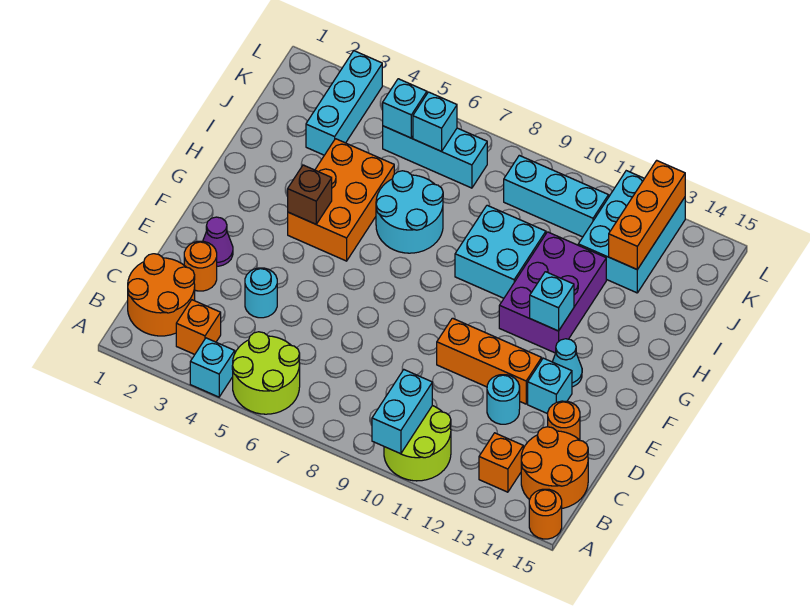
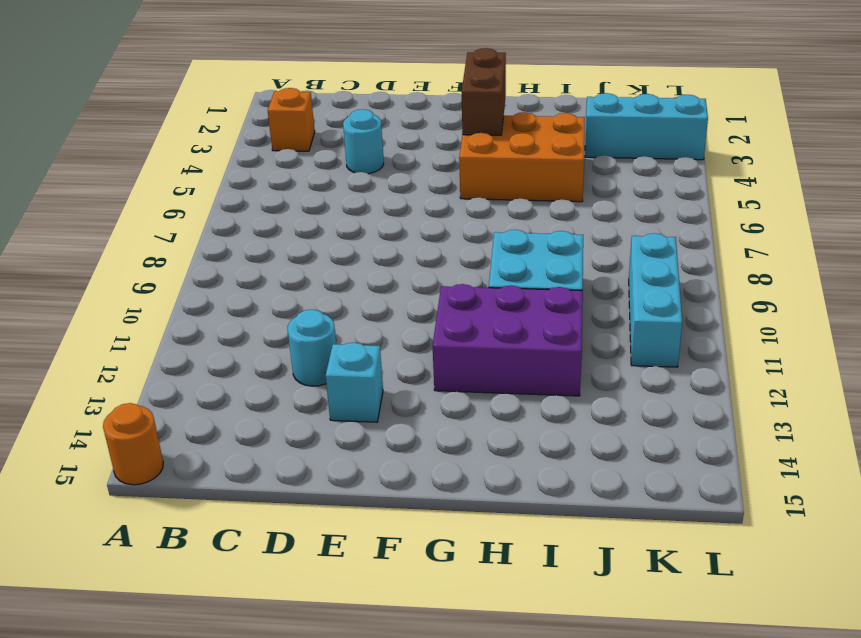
brown brick G3:G4 level 2 -> brown brick G4 level 2
none -> cyan brick A4 level 1
none -> lime round brick A5:B6 level 1
none -> lime round brick A10:B11 level 1
none -> orange round brick B1:C2 level 1

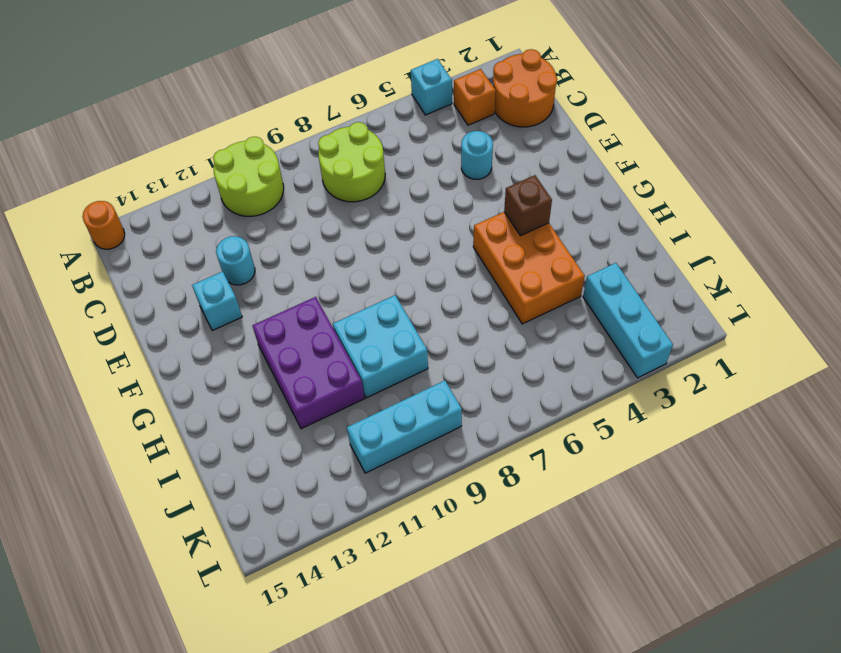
lime round brick B7:C8 level 1 -> lime round brick A5:B6 level 1
none -> orange brick B13 level 1
none -> orange round brick B14:C15 level 1
none -> orange round brick D2 level 1
none -> orange round brick D14 level 1

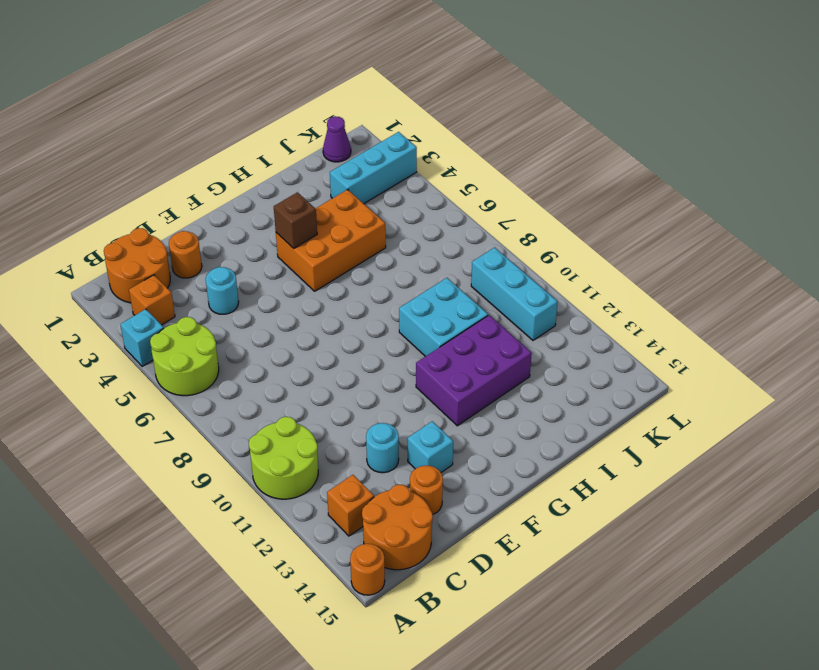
purple cone K1 level 1 -> purple cone E2 level 1
none -> orange brick E10:E12 level 1
none -> cyan cone F13 level 1
none -> cyan round brick H6:I7 level 1
none -> cyan brick J12:L13 level 1

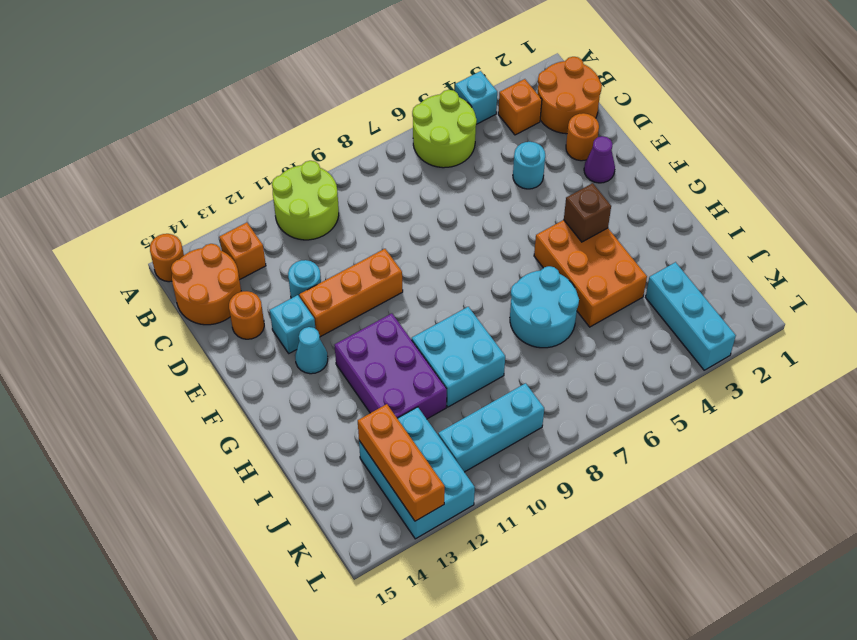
none -> cyan brick K5:K7 level 1
none -> cyan brick A10:B10 level 2
none -> cyan brick G12 level 2
none -> cyan brick K5 level 2

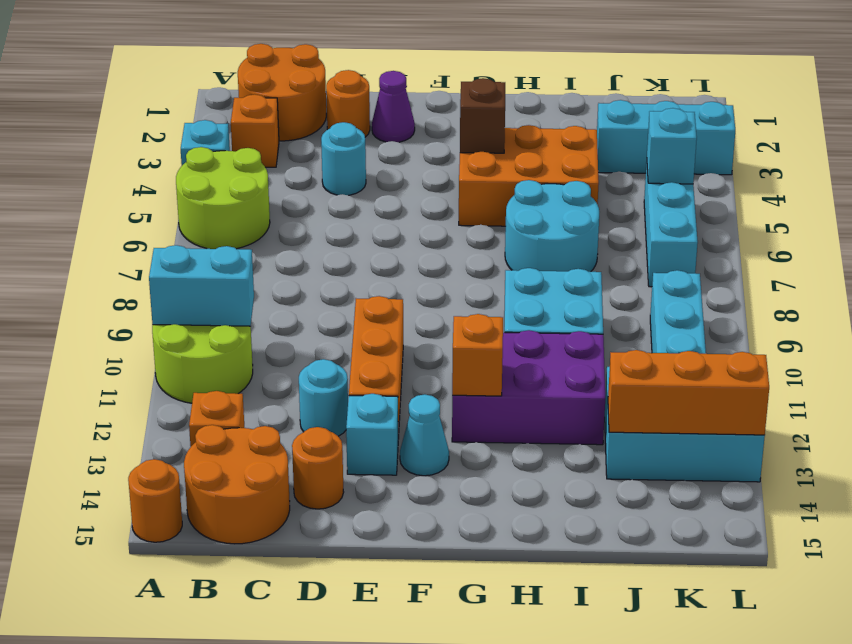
orange brick G12 level 2 -> cyan brick G12 level 2
none -> cyan brick K6 level 2

